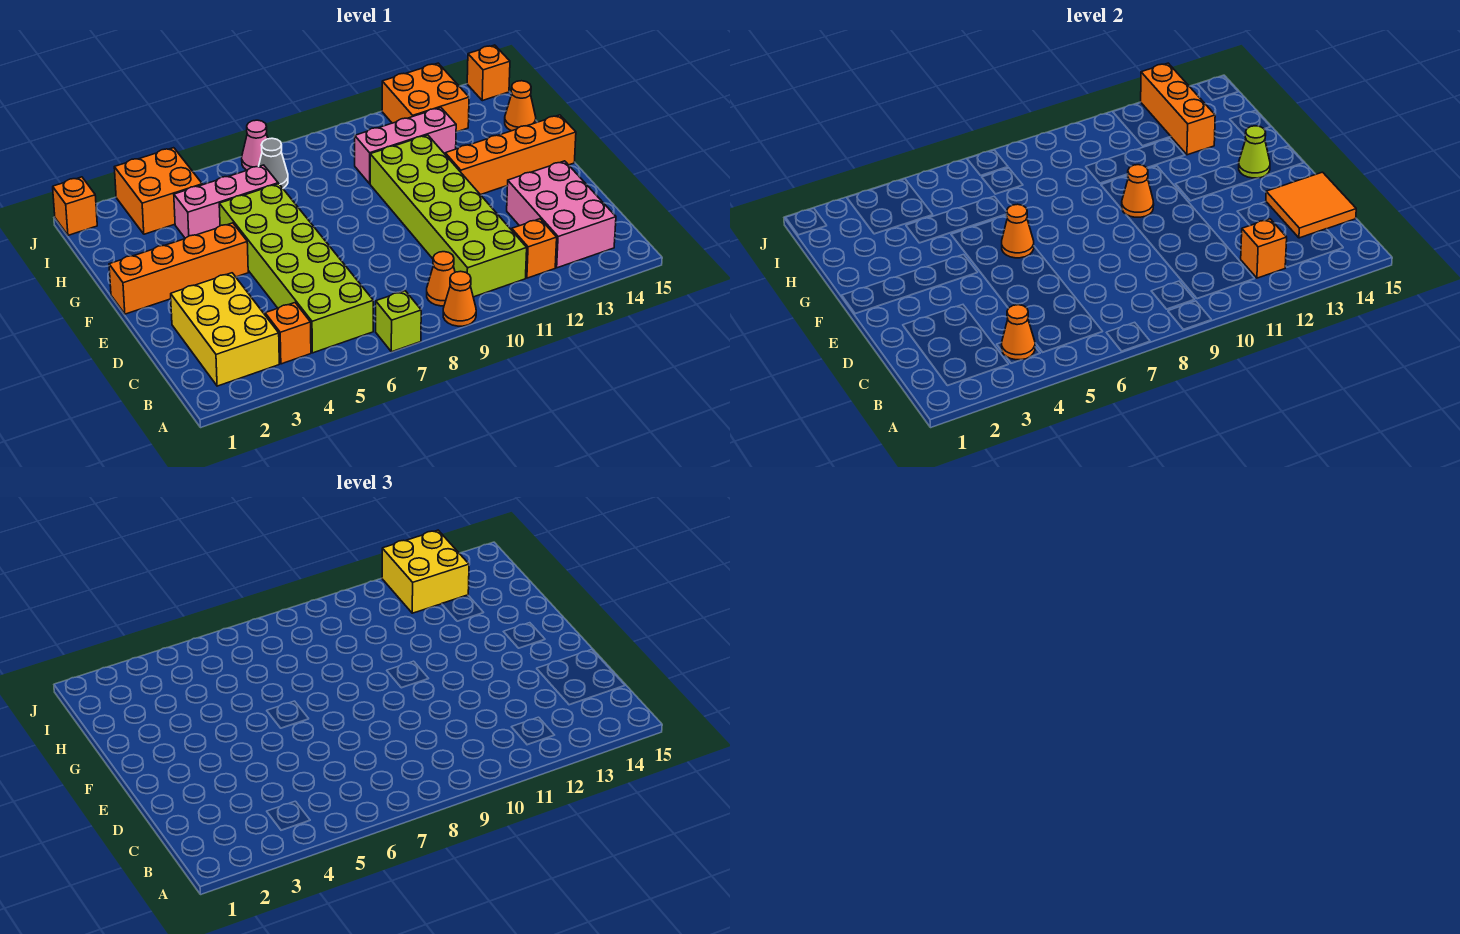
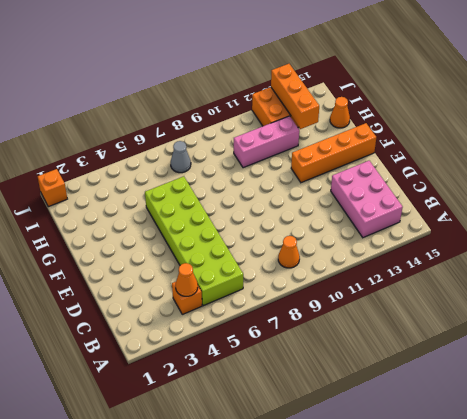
none -> lime brick A7 level 1
none -> orange cone A9 level 1
none -> yellow brick B2:D3 level 1

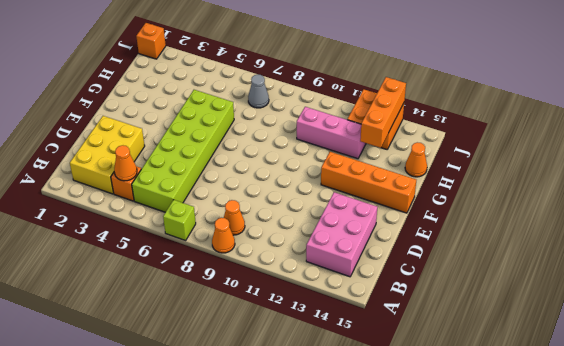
none -> lime brick B10:G11 level 1
none -> orange brick B12 level 1
none -> orange brick F1:F4 level 1

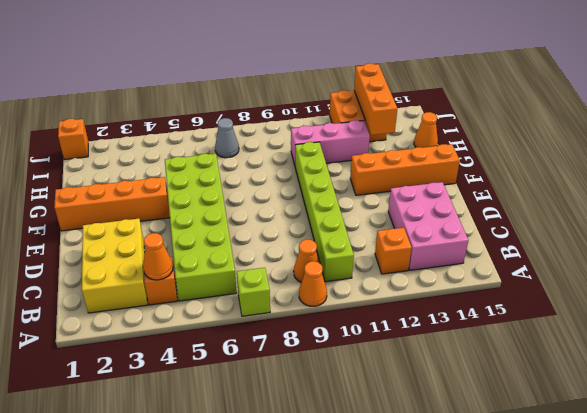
lime brick B10:G10 level 1 -> lime brick B10:G11 level 1
none -> pink brick H4:H6 level 1
none -> orange brick I3:J4 level 1
none -> pink cone J7 level 1

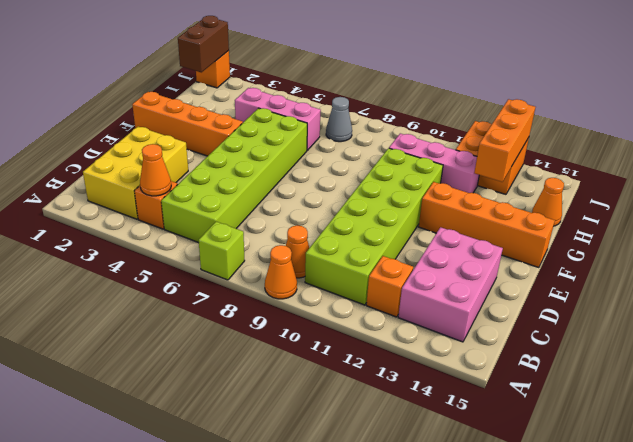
brown brick I1:J1 level 2 -> none
none -> orange brick I3:J4 level 1
none -> pink cone J7 level 1
none -> orange brick J15 level 1

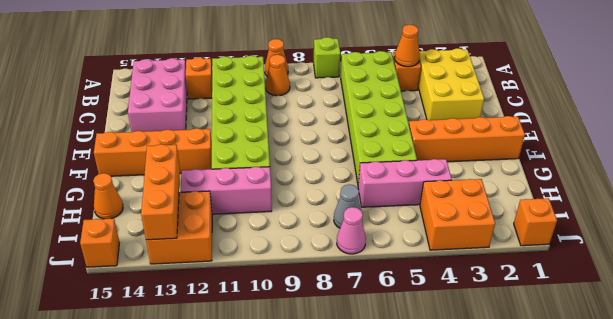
none -> orange brick B12 level 2
none -> orange tile C14:D15 level 2
none -> orange cone F6 level 2

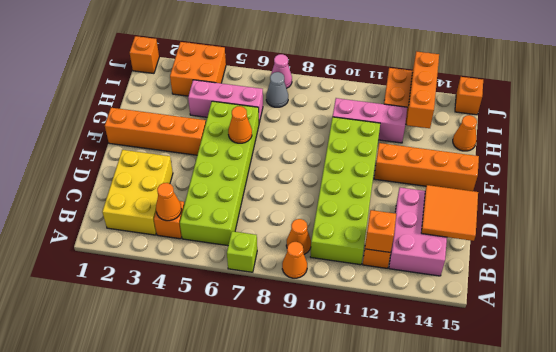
none -> orange cone F10 level 2
none -> lime cone F14 level 2
none -> yellow brick I12:J13 level 3

